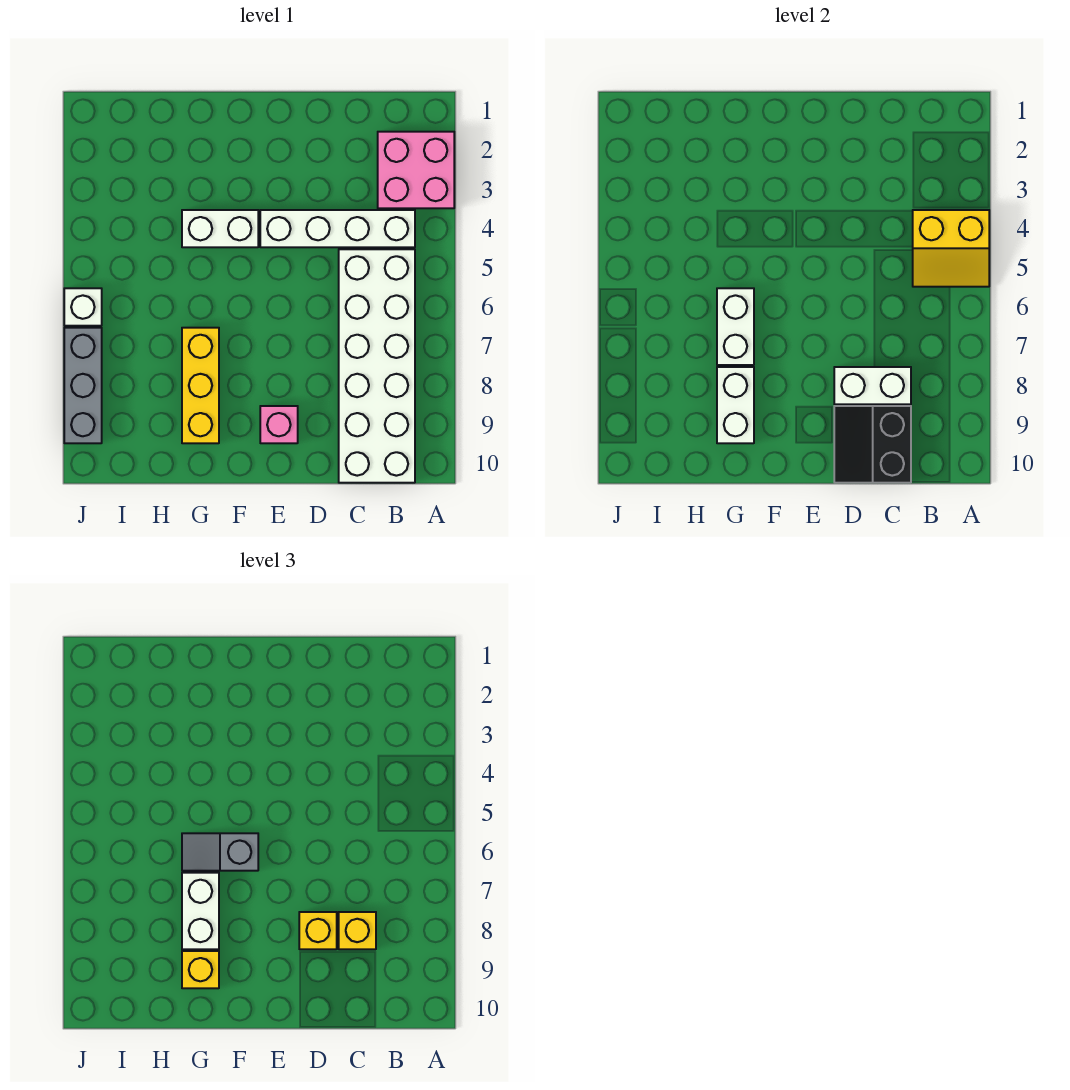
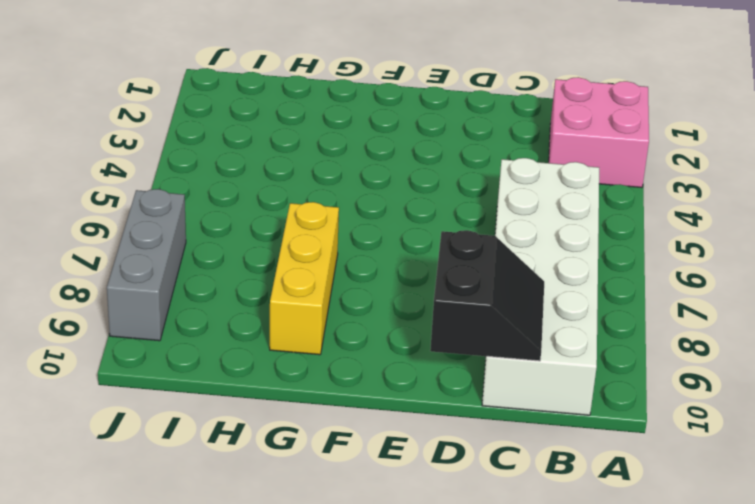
black slope C9:D10 level 2 top D -> black slope C9:D10 level 2 top C
none -> white brick B4:E4 level 1
none -> pink brick E9 level 1
none -> white brick F4:G4 level 1

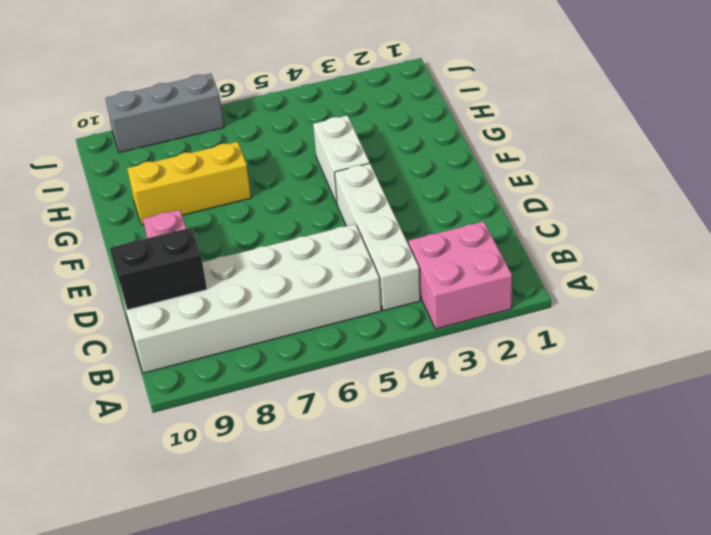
none -> white brick J6 level 1
none -> yellow slope A4:B5 level 2 top 4
none -> white brick C8:D8 level 2

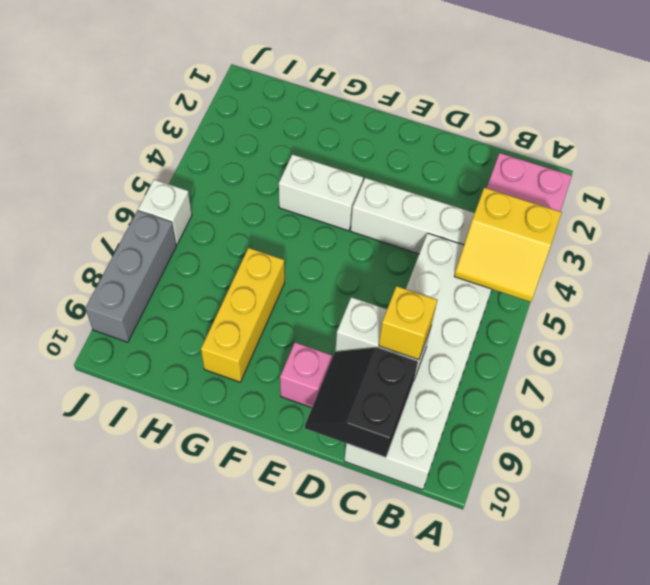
none -> white brick G6:G7 level 2
none -> white brick G8:G9 level 2
none -> yellow brick D8 level 3

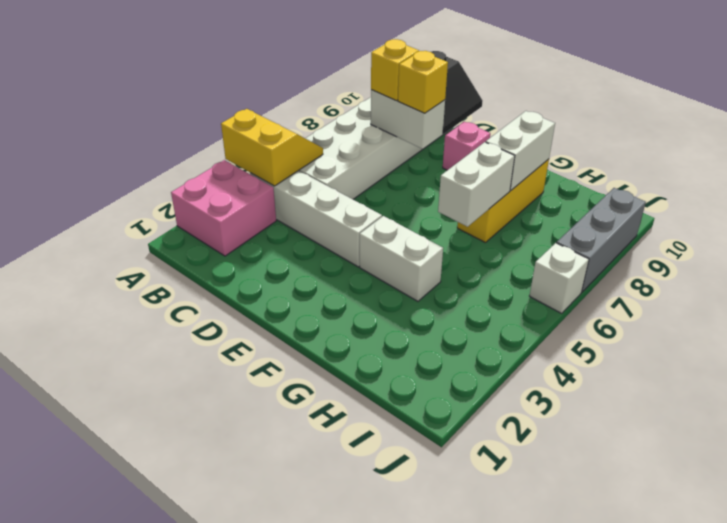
none -> grey slope F6:G6 level 3 top F
none -> white brick G7:G8 level 3
none -> yellow brick G9 level 3

